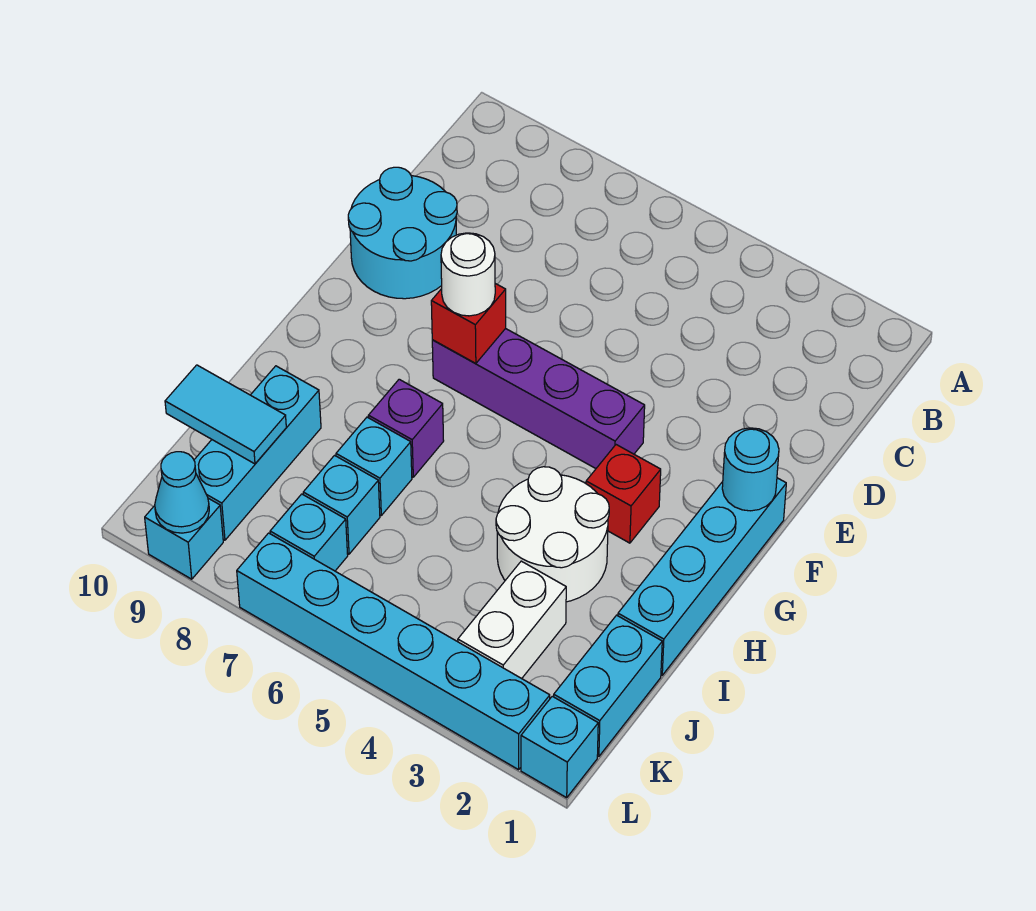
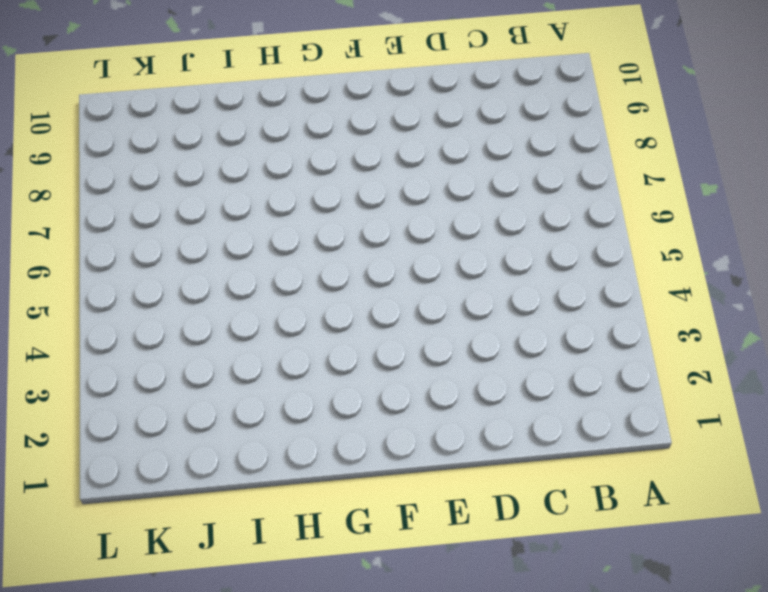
none -> cyan round brick D9:E10 level 1
none -> cyan brick F1:I1 level 1
none -> purple brick F4:F7 level 1

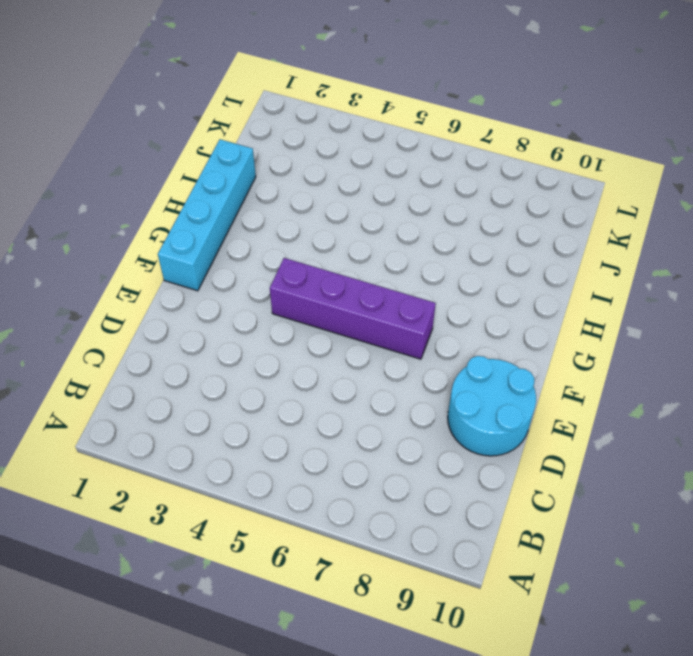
none -> red brick G3 level 1
none -> white round brick H3:I4 level 1
none -> purple brick H7 level 1

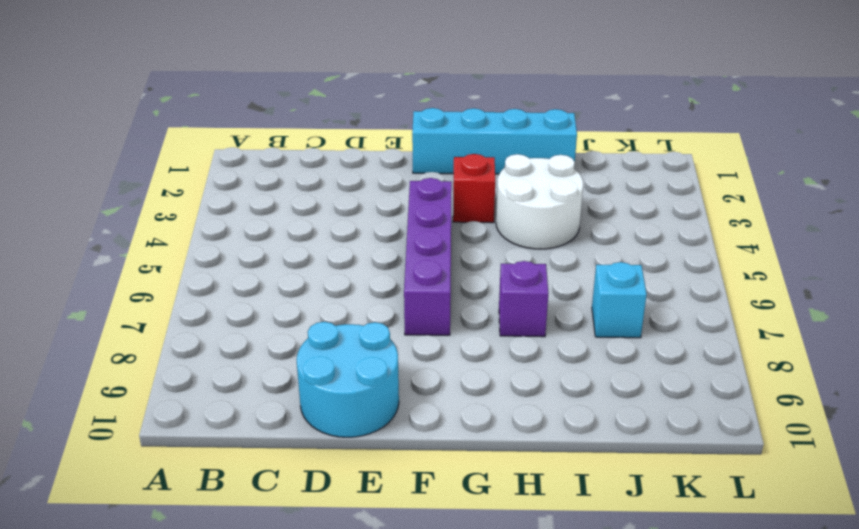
none -> cyan brick I7 level 1
none -> cyan brick I9:K9 level 1
none -> cyan brick J1:K1 level 1

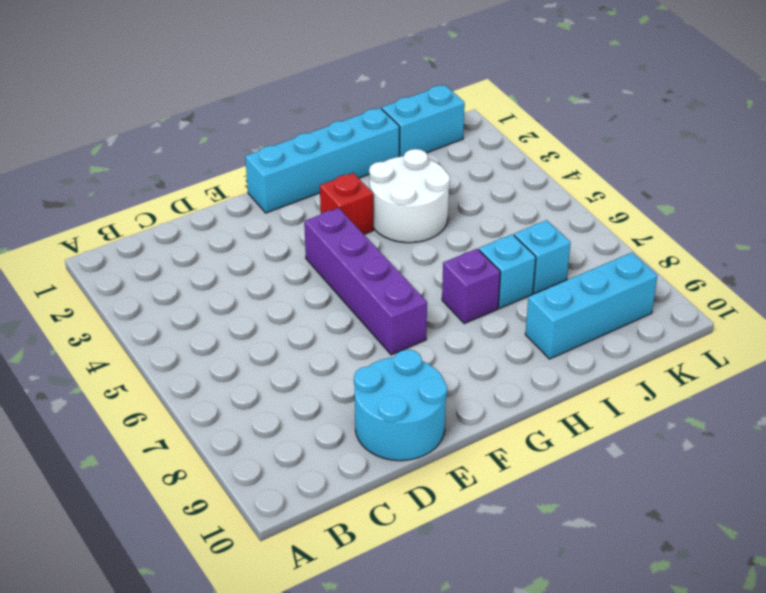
none -> white brick J3:K3 level 1
none -> cyan brick K7 level 1
none -> cyan brick L1 level 1

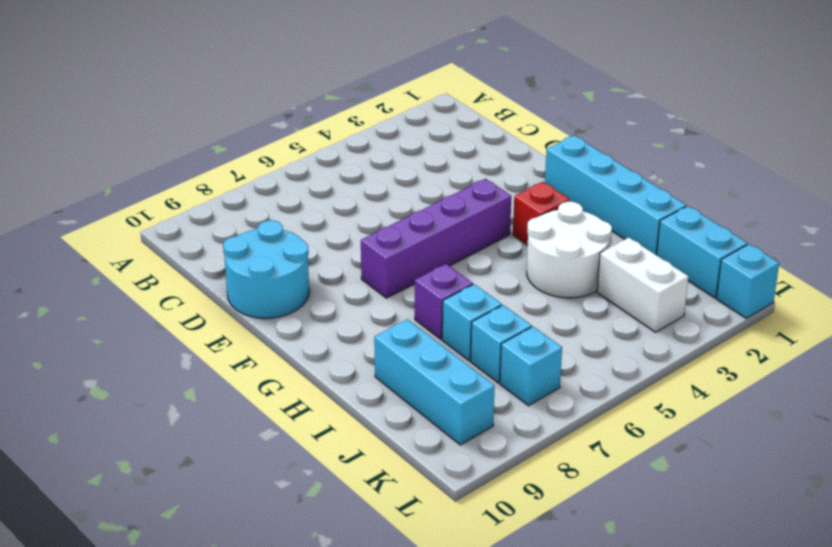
none -> cyan brick L2:L7 level 1
none -> cyan brick L9 level 1
none -> cyan round brick F1 level 2

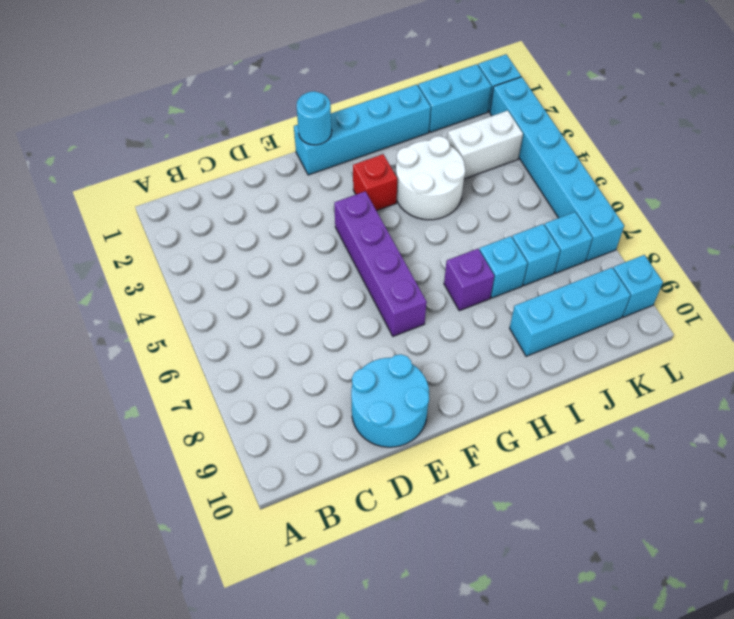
none -> red brick F7 level 2
none -> cyan tile J9:J10 level 2
none -> cyan cone L9 level 2

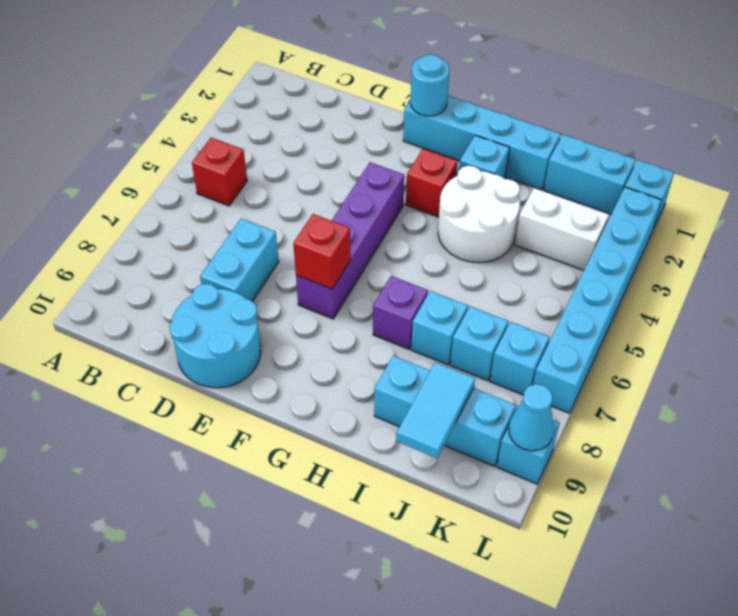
red brick B5 level 1 -> none
cyan brick D7:D8 level 1 -> none
cyan brick H2 level 1 -> none
none -> white round brick F7 level 3

